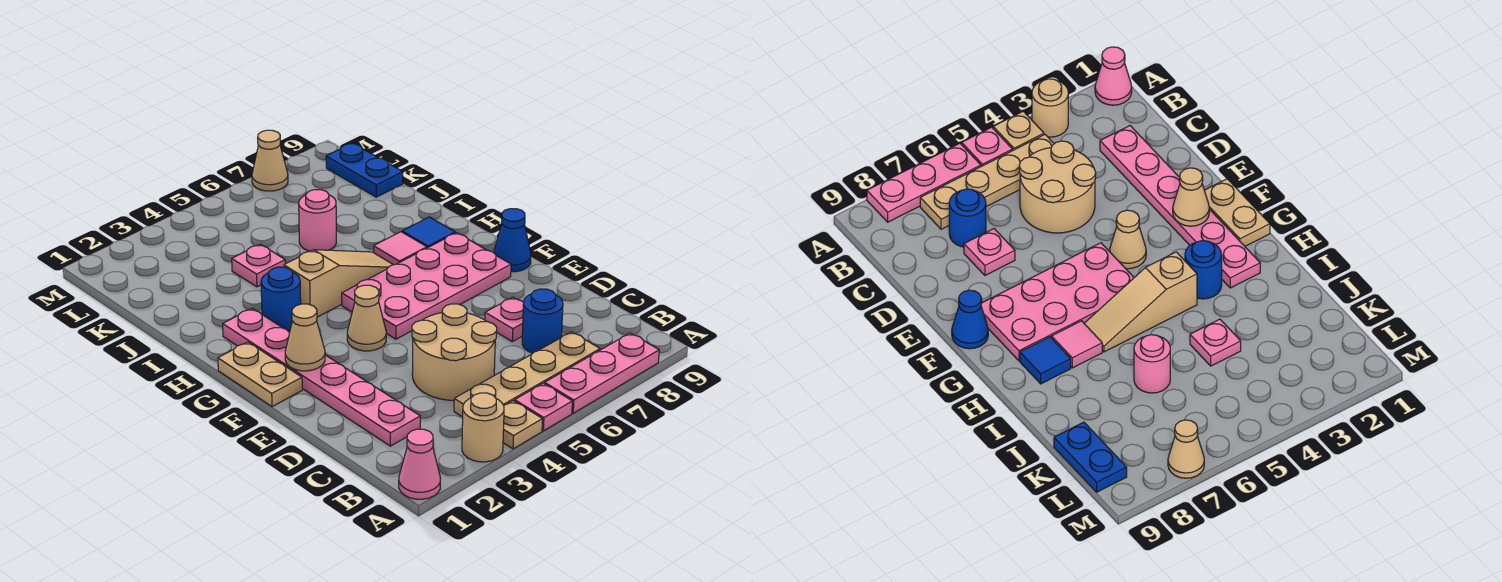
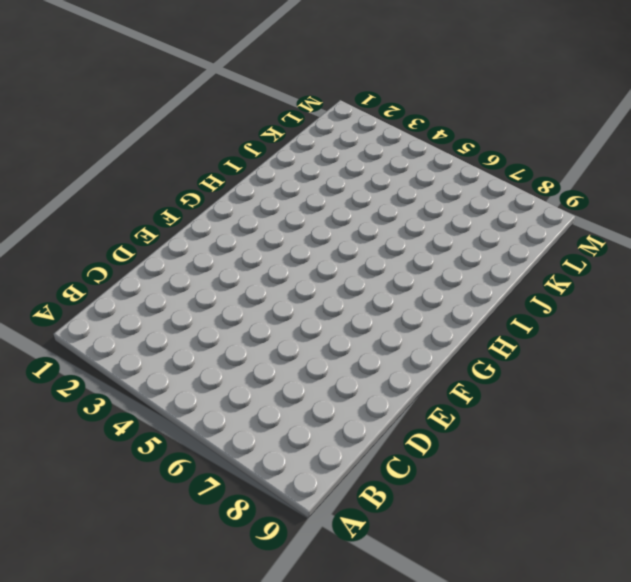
none -> pink cone A1 level 1
none -> tan round brick A3 level 1
none -> tan plate A4 level 1

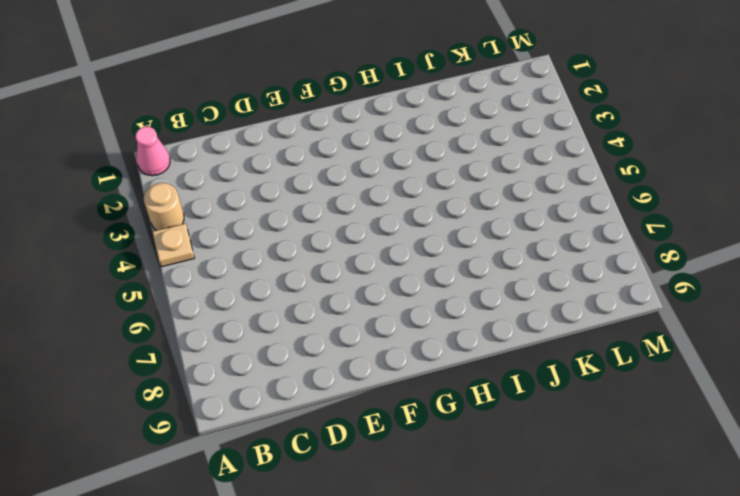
none -> pink plate A5 level 1
none -> pink plate A6:A8 level 1
none -> tan plate B4:B7 level 1

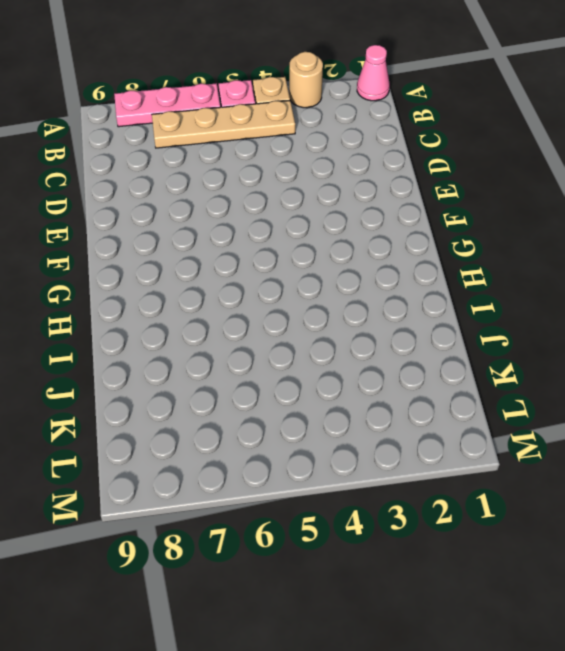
none -> pink plate C2:H2 level 1
none -> tan round brick C4:D5 level 1
none -> blue round brick C7 level 1

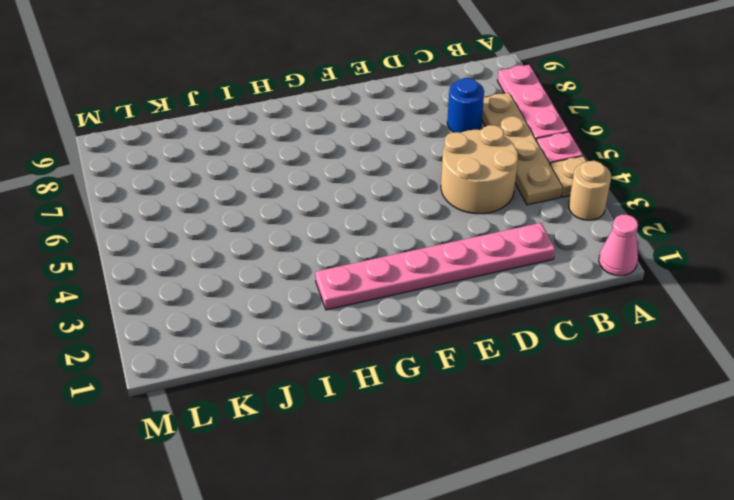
none -> pink plate D7 level 1
none -> tan plate F1:G1 level 1
none -> tan cone F4 level 1

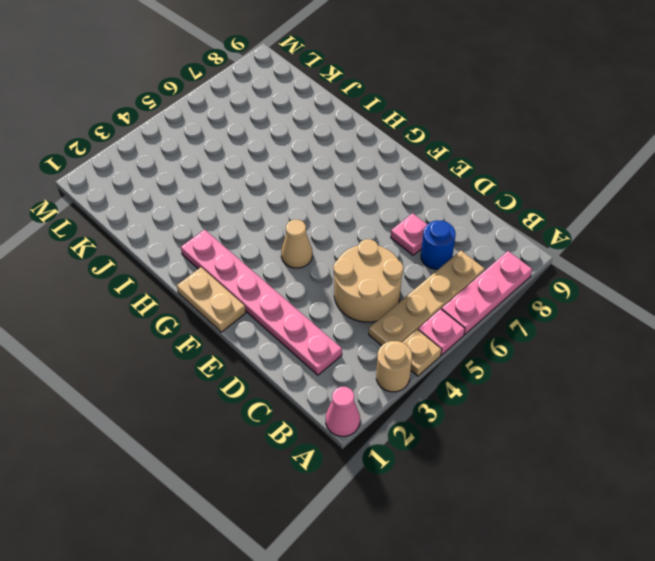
none -> pink plate F5:G8 level 1
none -> blue cone F9 level 1
none -> blue round brick H3 level 1

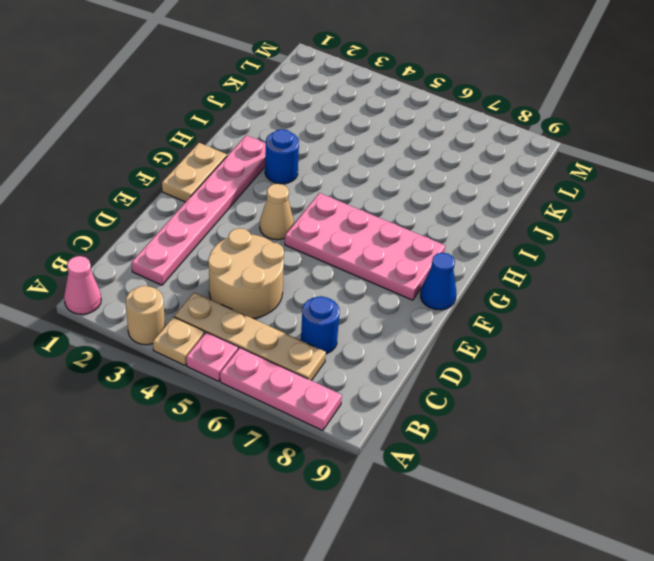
none -> pink plate D7 level 1
none -> tan slope H4:H6 level 1 top 4
none -> pink tile H7 level 1

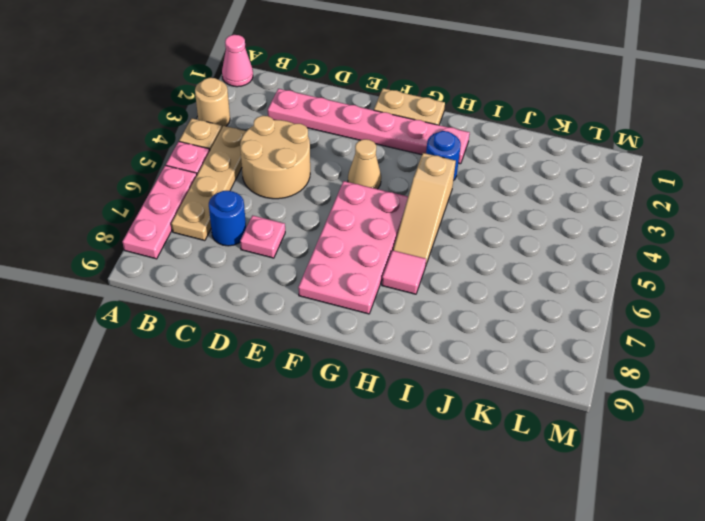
none -> blue cone F9 level 1
none -> blue tile H8 level 1
none -> pink plate J4 level 1

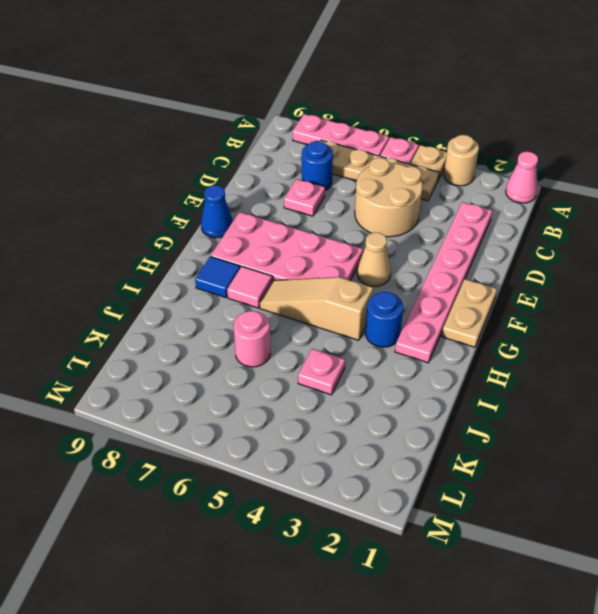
none -> blue plate K9:L9 level 1
none -> tan cone M7 level 1
none -> tan cone F2 level 2

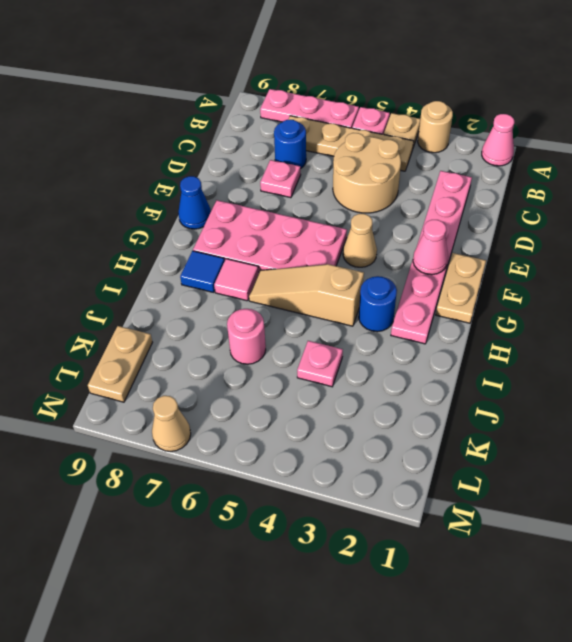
pink cone F2 level 2 -> tan cone F2 level 2
tan plate K9:L9 level 1 -> blue plate K9:L9 level 1

